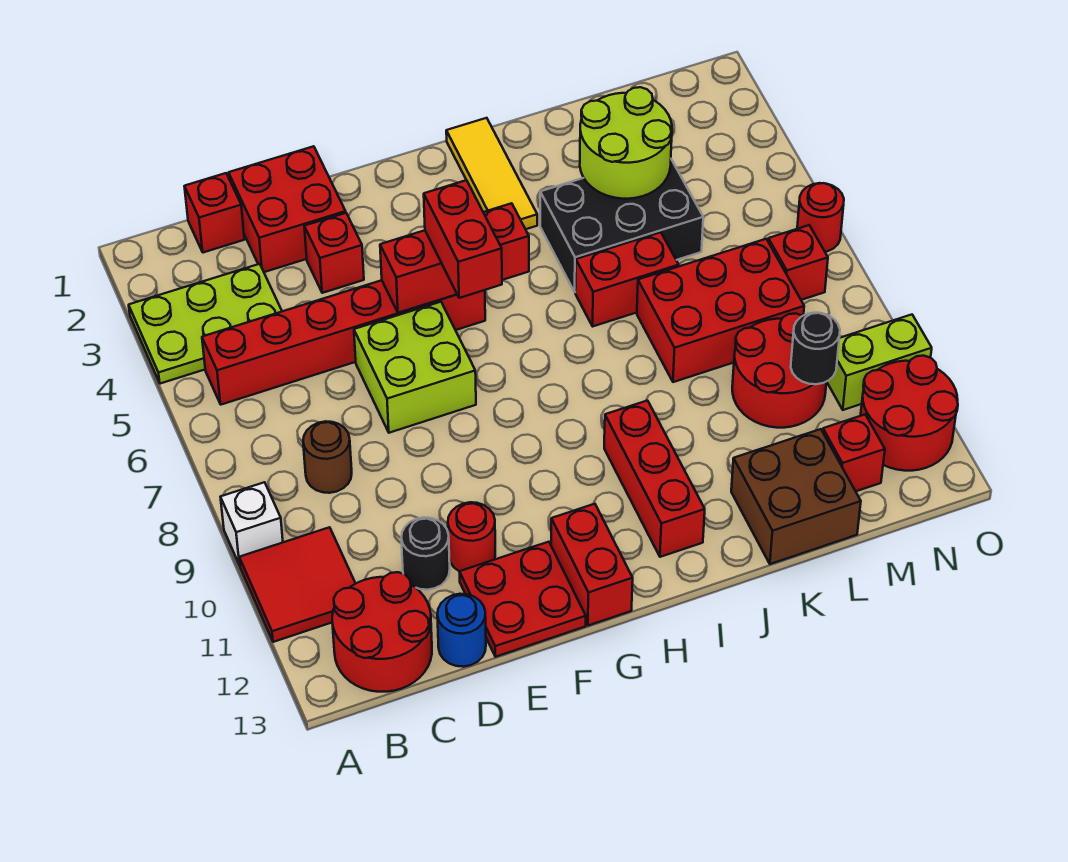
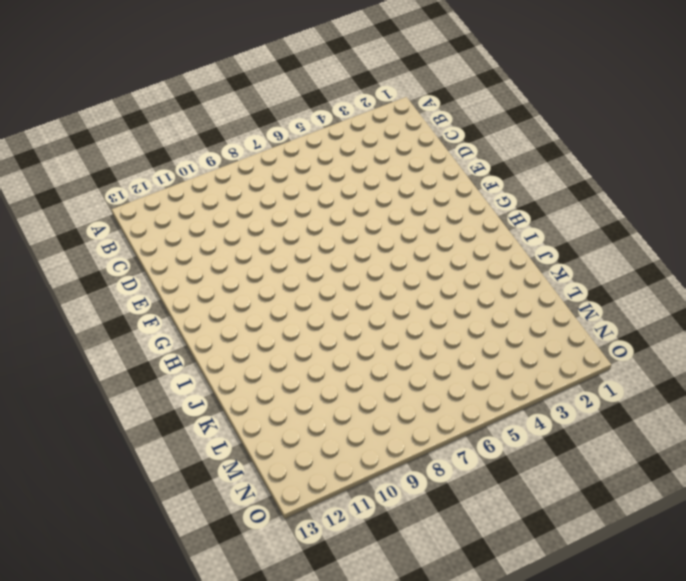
none -> lime plate A3:C4 level 1
none -> white brick A9 level 1
none -> red tile A10:B11 level 1
none -> red brick B5:G5 level 1

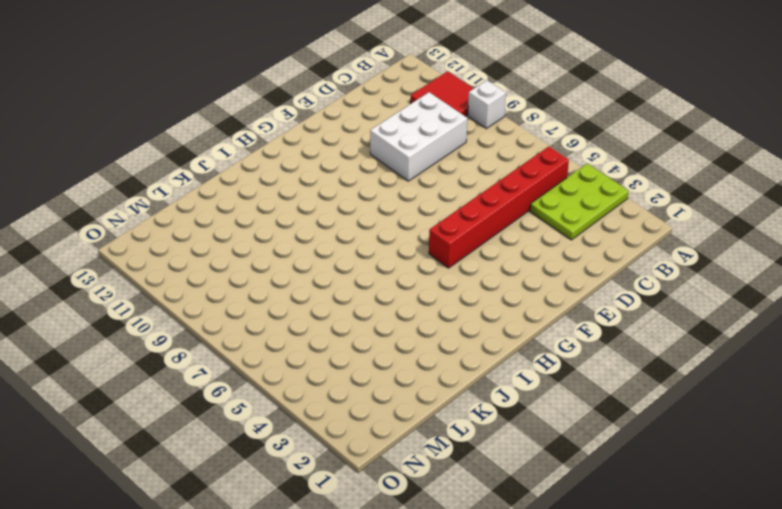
white brick C9:E10 level 1 -> none
none -> red round brick B12:C13 level 1
none -> red brick C1 level 1
none -> brown round brick C8 level 1
none -> red brick D1:E2 level 1

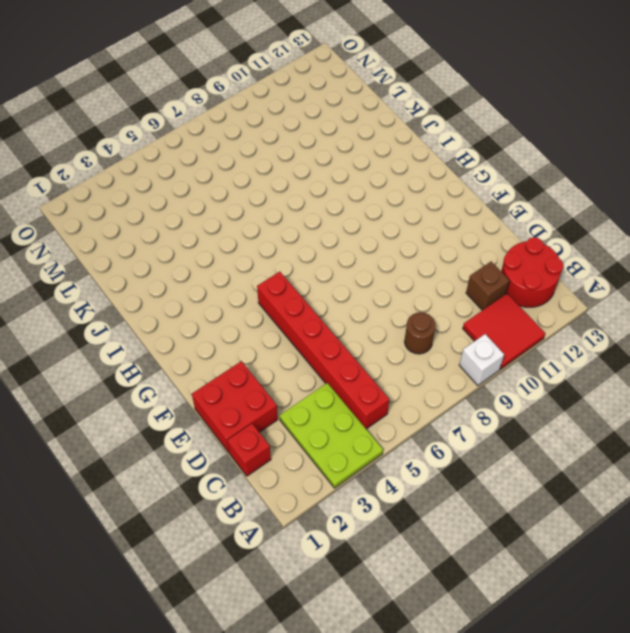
brown brick C11 level 1 -> none
none -> black round brick D11 level 1
none -> blue round brick D13 level 1
none -> red brick E3 level 1
none -> lime brick E6:F7 level 1

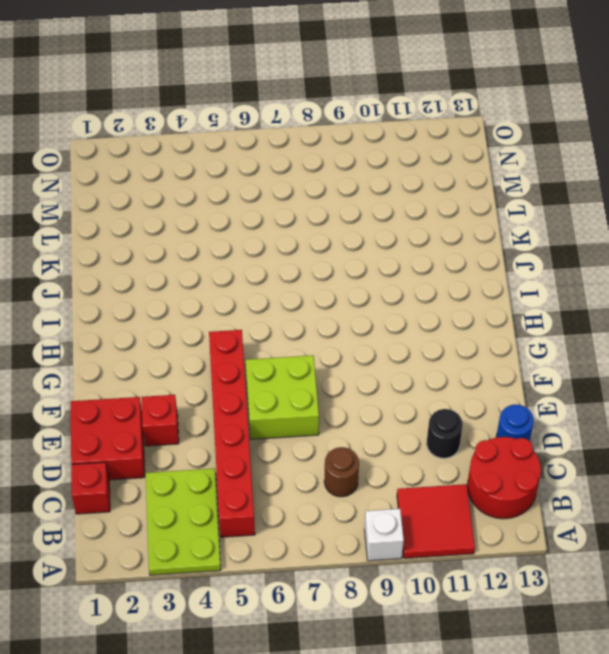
none -> red round brick E11 level 1
none -> red plate E12:F13 level 1
none -> red brick G12:G13 level 1
none -> yellow tile I1:I3 level 1

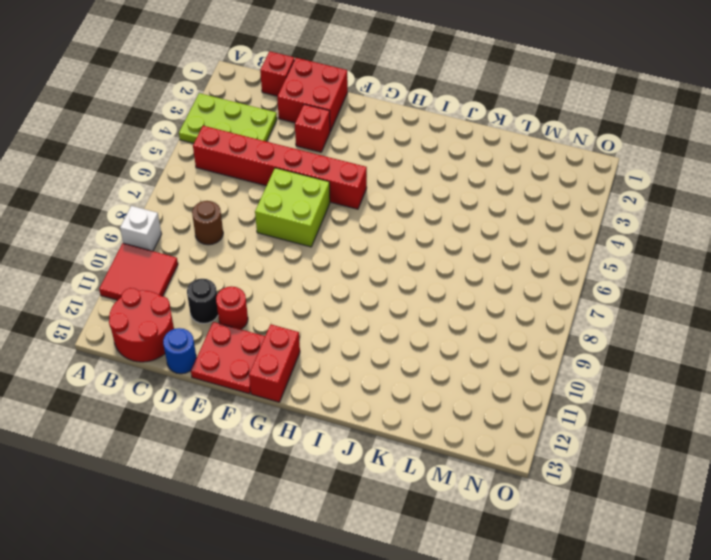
none -> yellow tile I1:I3 level 1
none -> red brick I10:I12 level 1
none -> black brick J4:L5 level 1
none -> red brick J6:K6 level 1

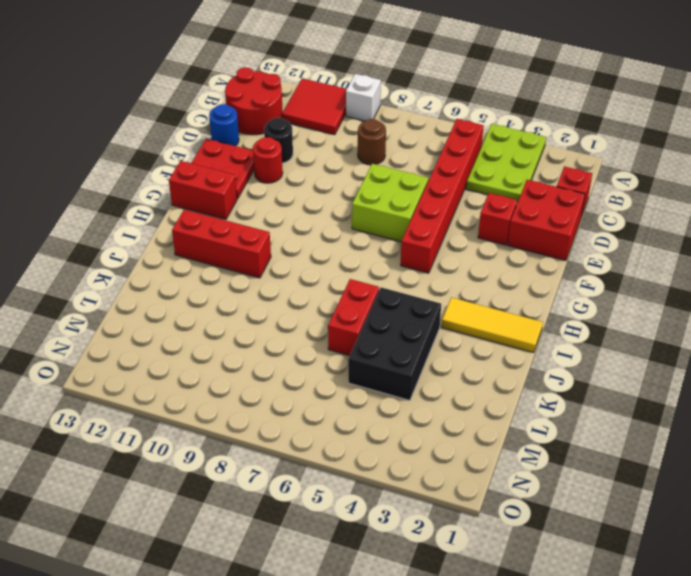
none -> red brick K7:M8 level 1
none -> brown brick K12:L13 level 1
none -> red round brick L9:M10 level 1
none -> red brick M12 level 1

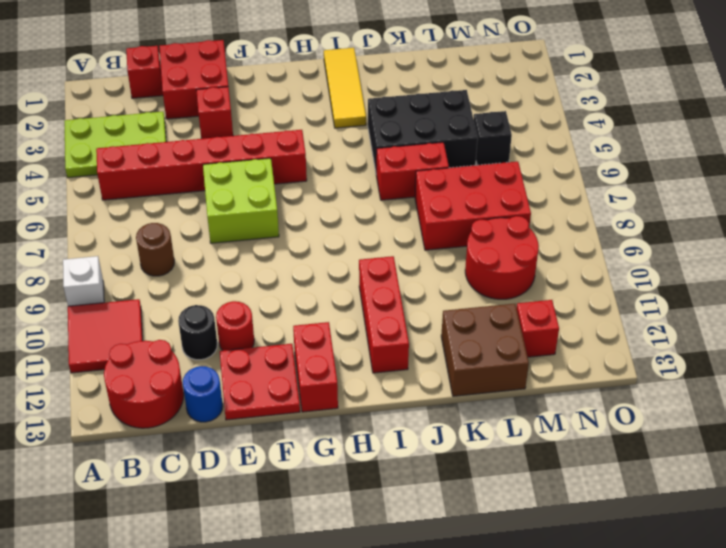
black brick M5 level 1 -> none
none -> red brick N7 level 1
none -> lime brick N10:O10 level 1
none -> red round brick N11:O12 level 1
none -> red round brick O6 level 1

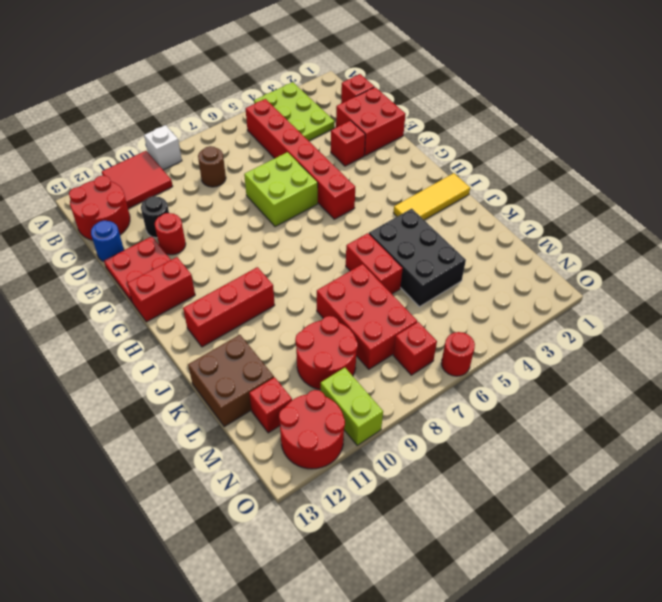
none -> red brick F5:H5 level 2
none -> lime round brick K3:L4 level 2
none -> black round brick M10 level 2
none -> red brick G5:G6 level 3

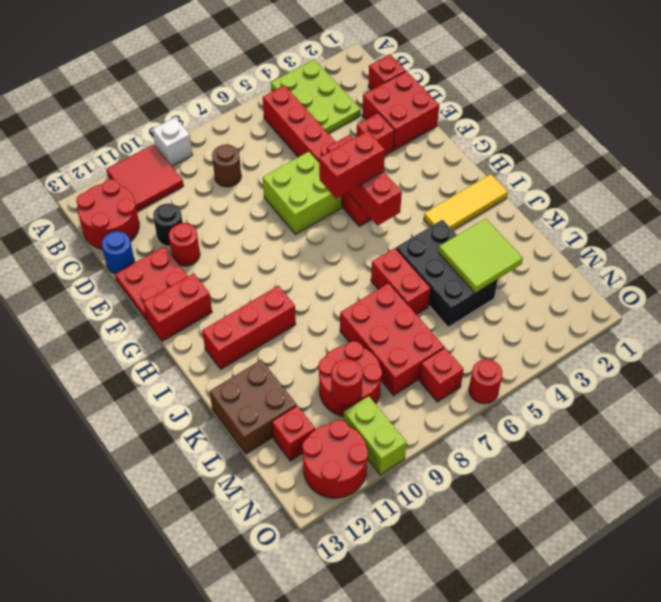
lime tile K3:L4 level 2 -> lime round brick K3:L4 level 2
red round brick M10 level 2 -> black round brick M10 level 2

